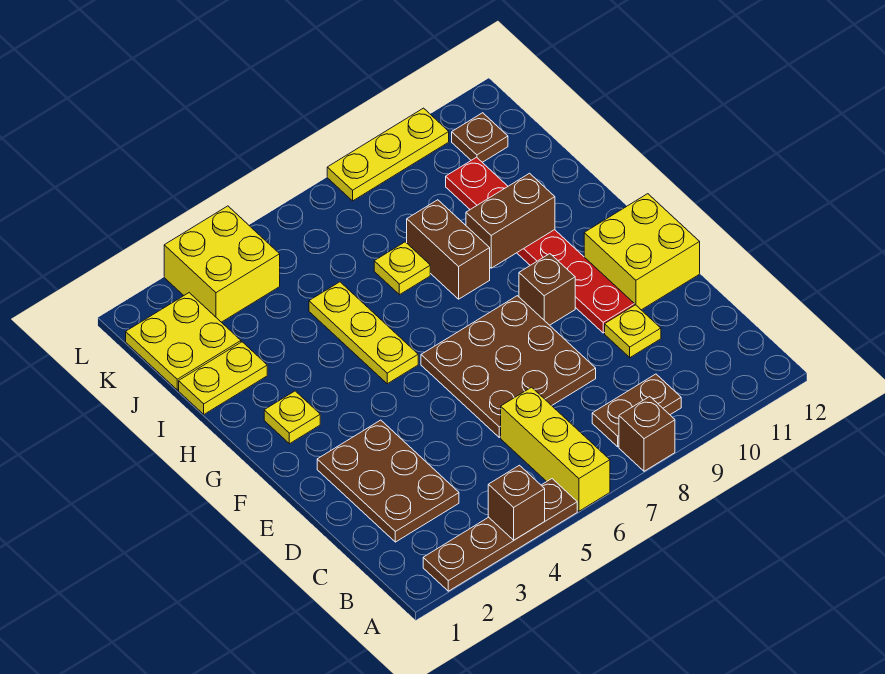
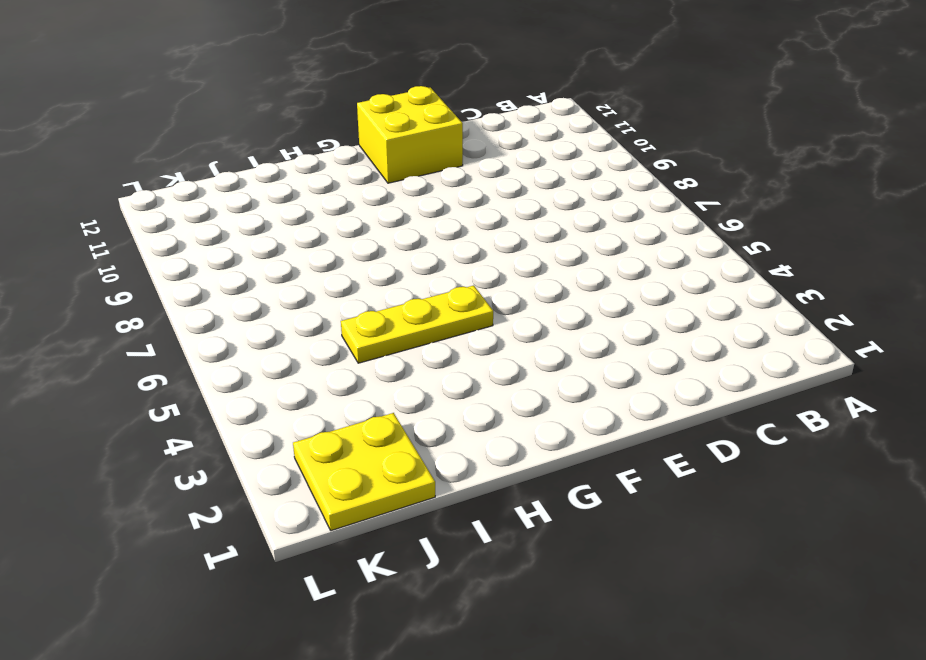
none -> brown plate A2:A5 level 1
none -> yellow brick A6:C6 level 1
none -> brown brick A8 level 1

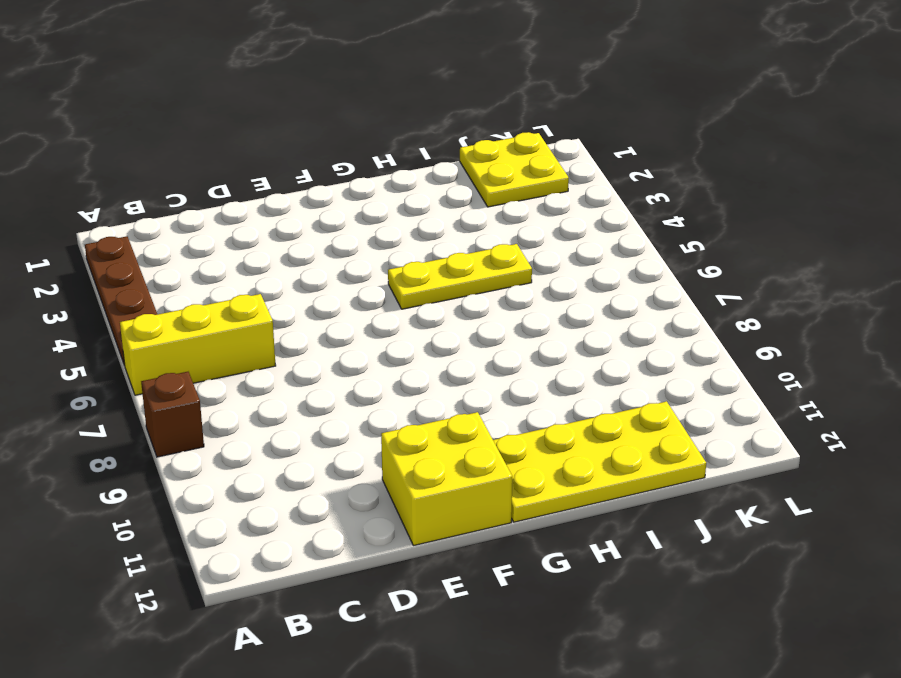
yellow plate G11:J12 level 1 -> none
none -> brown plate B8:B9 level 1
none -> brown plate C2:E3 level 1
none -> brown plate D6:F8 level 1

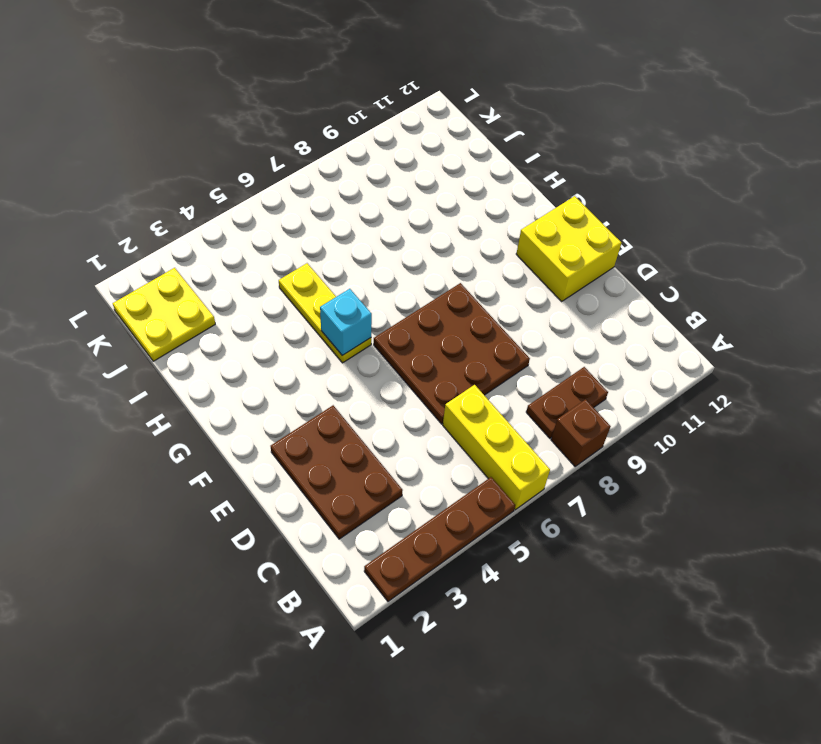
cyan brick G5 level 2 -> none
none -> yellow plate D10 level 1
none -> red plate E10:J10 level 1
none -> brown brick F9 level 1

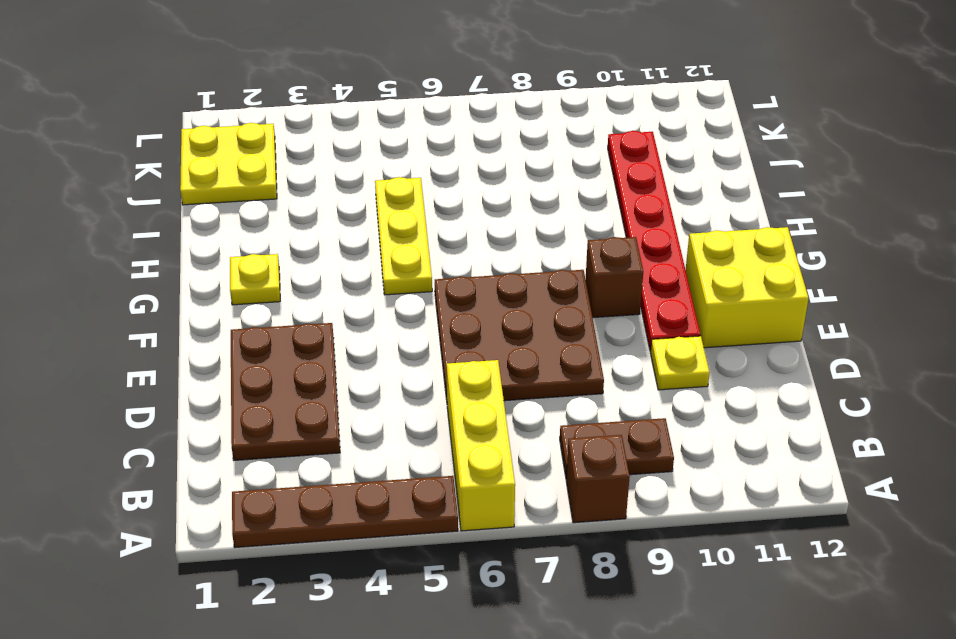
none -> brown brick H8:I8 level 1
none -> yellow plate I1:I2 level 1
none -> yellow plate I7 level 1

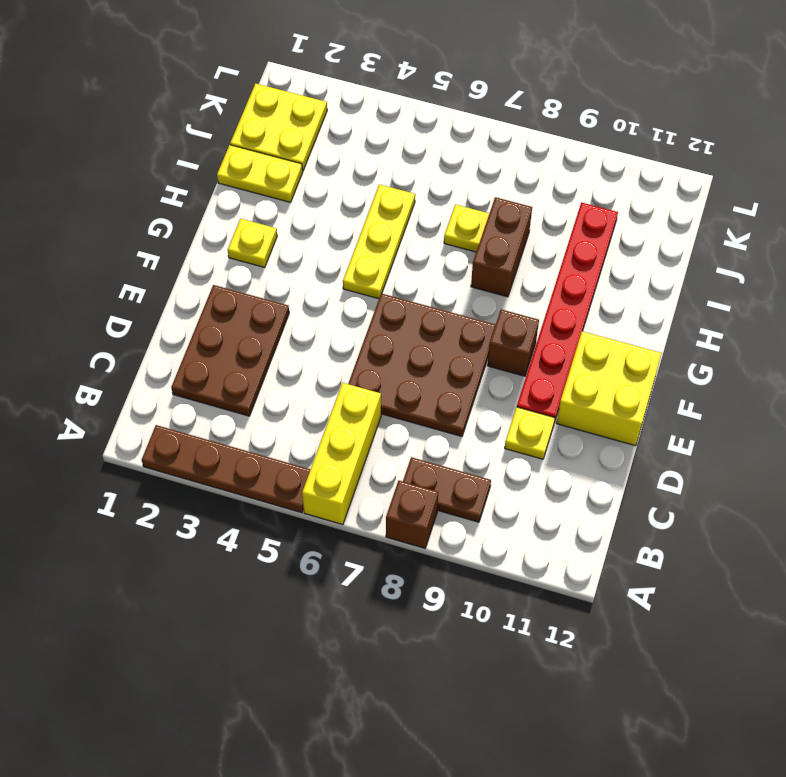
none -> yellow brick K3:L4 level 1
none -> brown plate K11 level 1
none -> yellow plate L8:L10 level 1

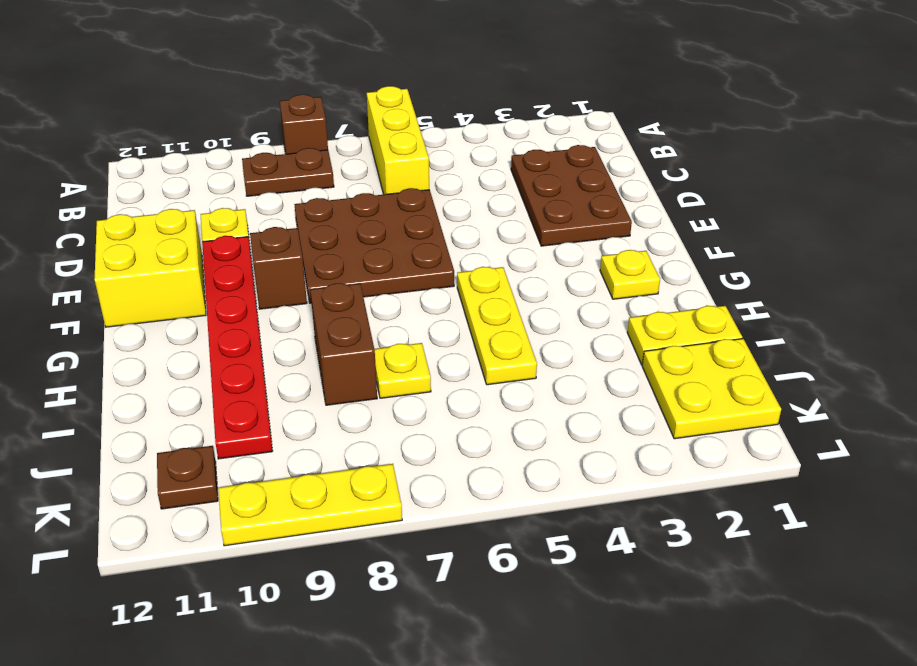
none -> brown plate A2:A5 level 1
none -> yellow brick K3:L4 level 1
none -> brown brick A4 level 2

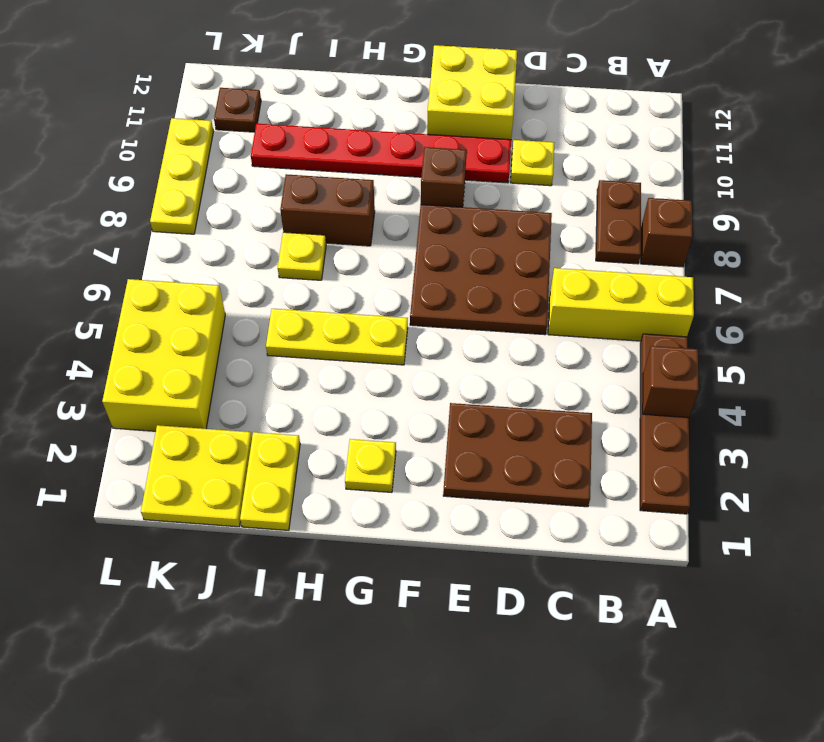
yellow brick K3:L5 level 1 -> yellow brick K3:L4 level 1
none -> brown brick H9:H10 level 2

